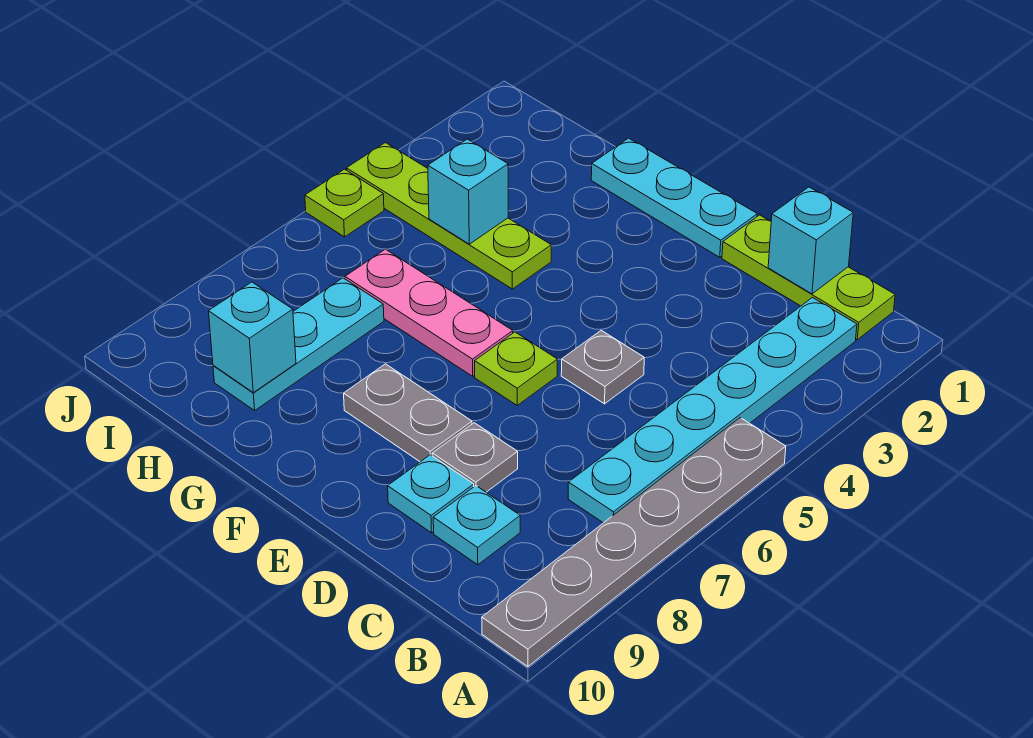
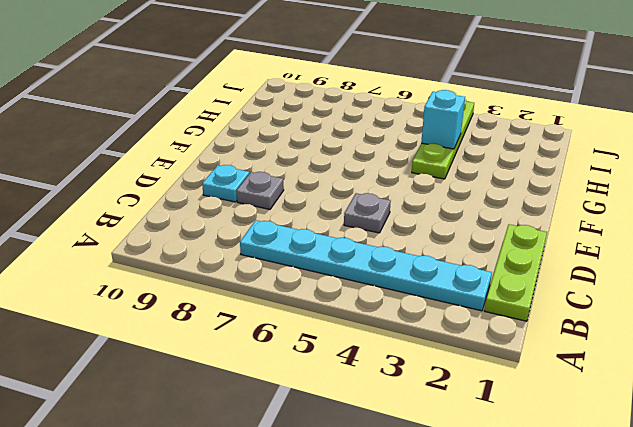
none -> grey plate A5:A10 level 1
none -> cyan plate C9 level 1
none -> cyan plate E1:G1 level 1

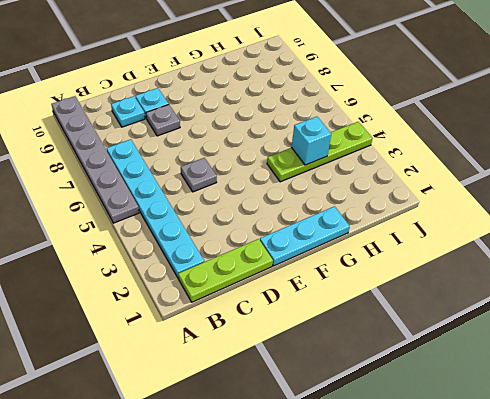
none -> lime plate E6 level 1
none -> grey plate E8:F8 level 1
none -> pink plate F6:H6 level 1

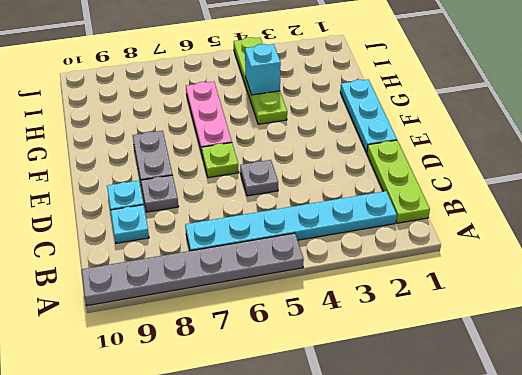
none -> cyan plate H7:H9 level 1
none -> lime plate J5 level 1
none -> cyan brick C1 level 2

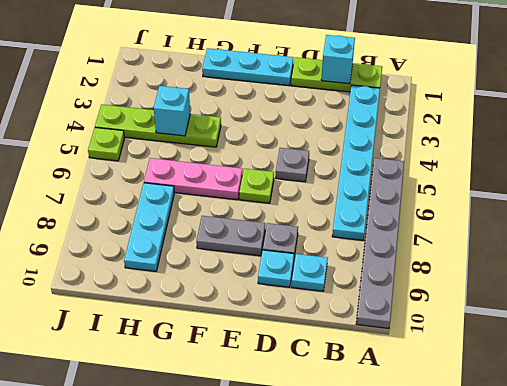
none -> cyan brick H9 level 2

